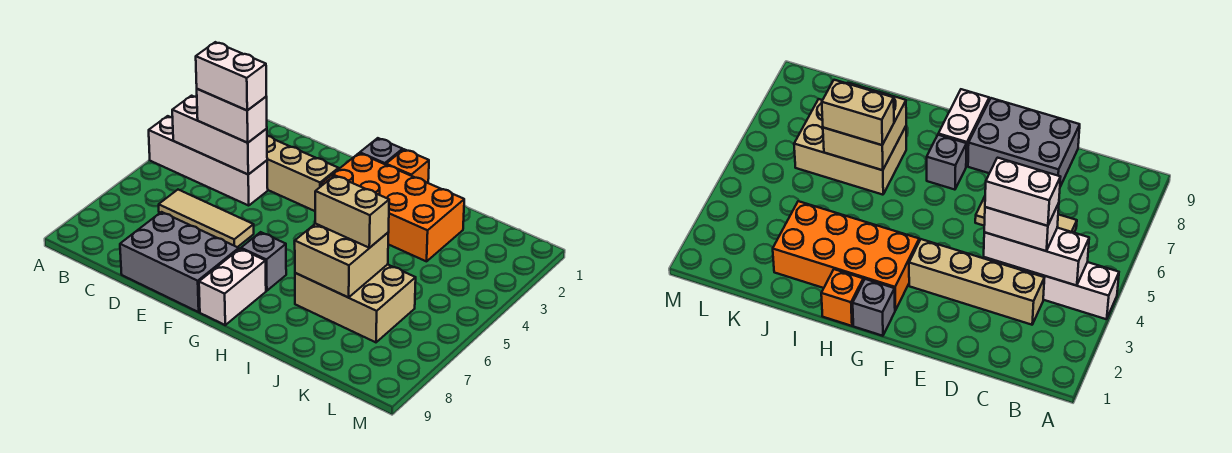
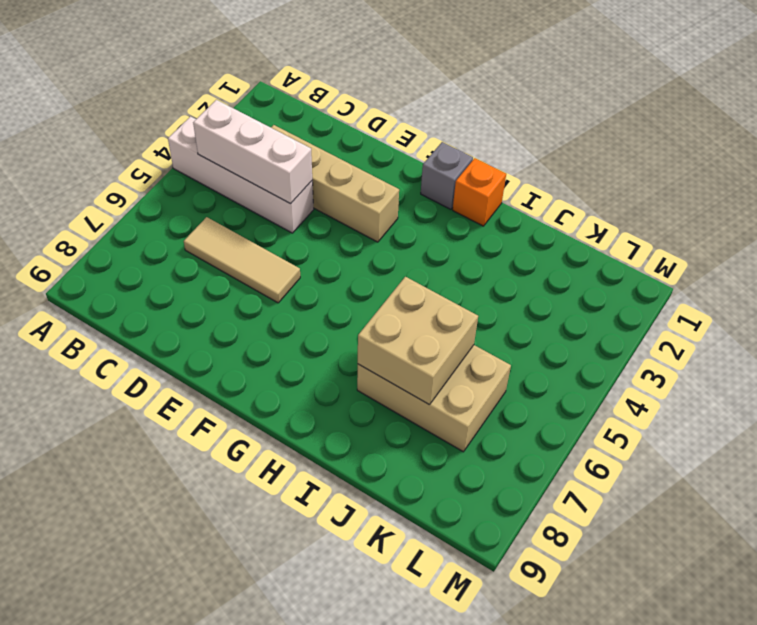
none -> grey brick D8:F9 level 1
none -> orange brick G2:J3 level 1
none -> grey brick G7 level 1

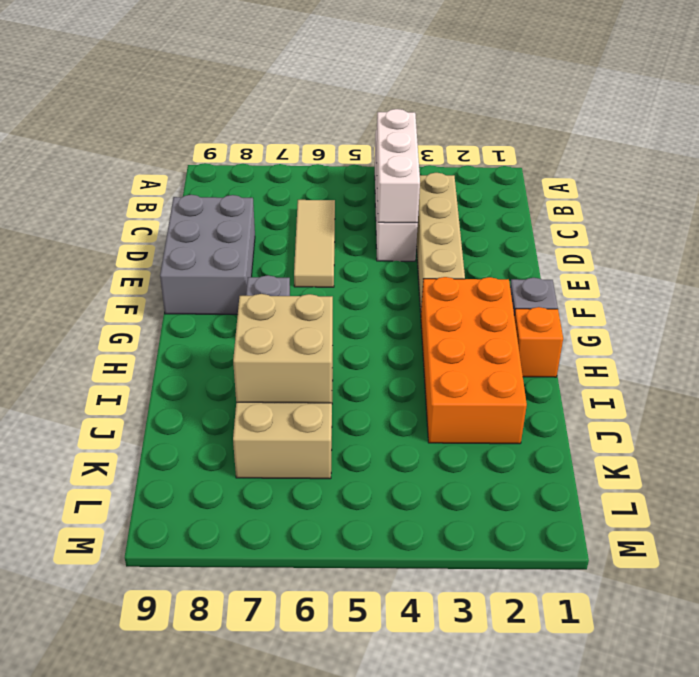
none -> white brick G8:G9 level 1
none -> white brick C4:D4 level 3
none -> tan brick I6:J6 level 3

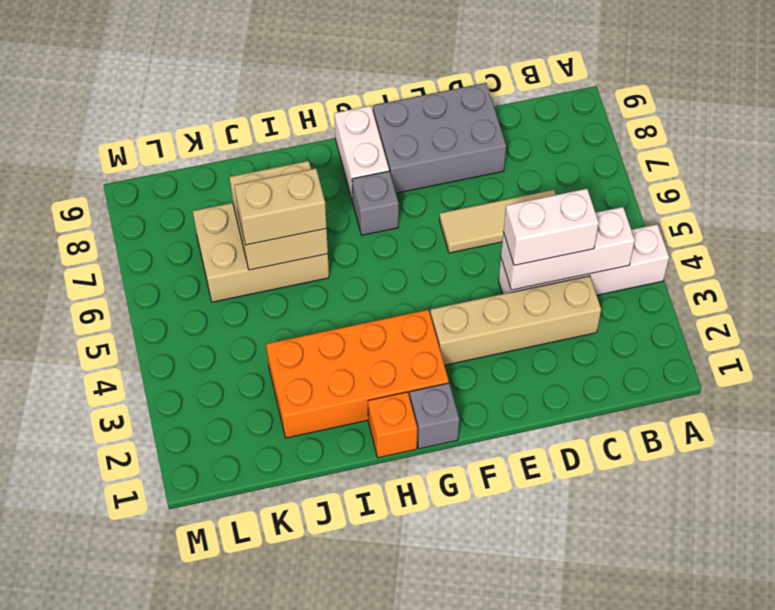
none -> white brick C4:D4 level 4

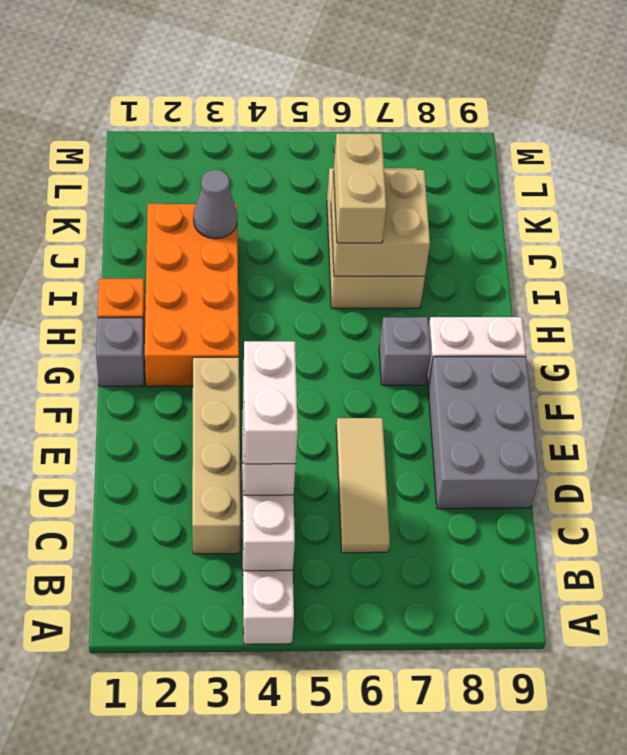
grey cone J3 level 2 -> none

